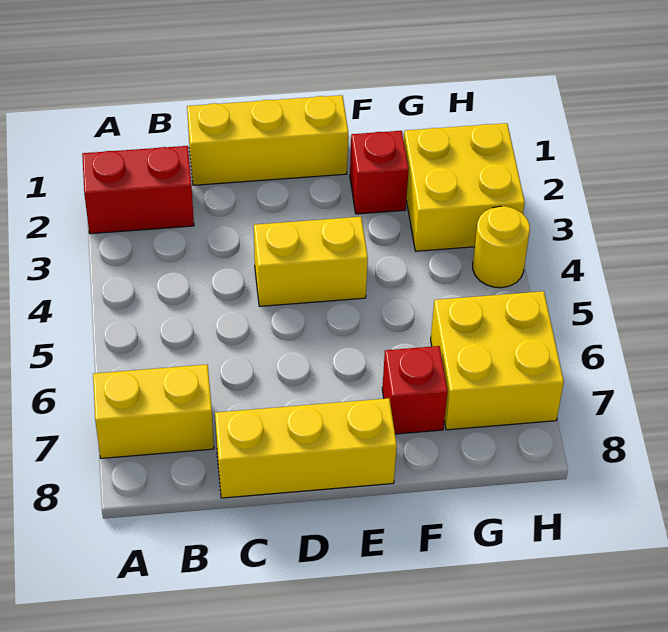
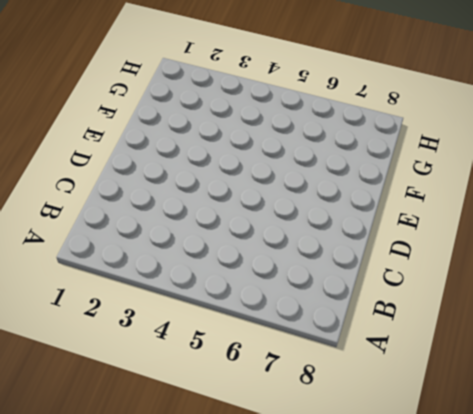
none -> red brick A2:B2 level 1
none -> yellow brick A7:B7 level 1

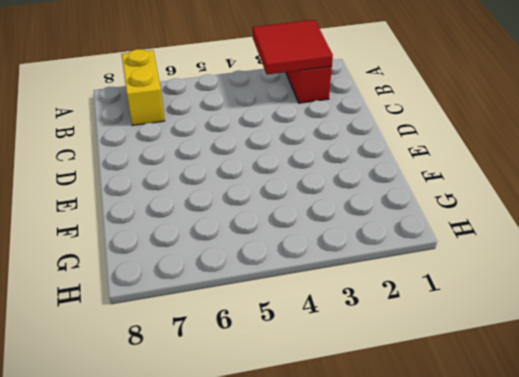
red tile A2:B3 level 2 -> none
none -> yellow brick C1:E1 level 1
none -> yellow brick C8:E8 level 1

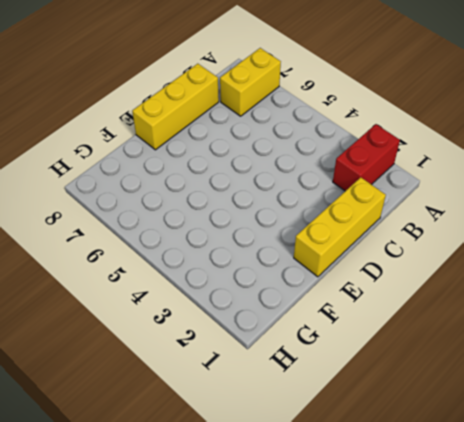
none -> yellow brick D4:E4 level 1
none -> red brick F2 level 1

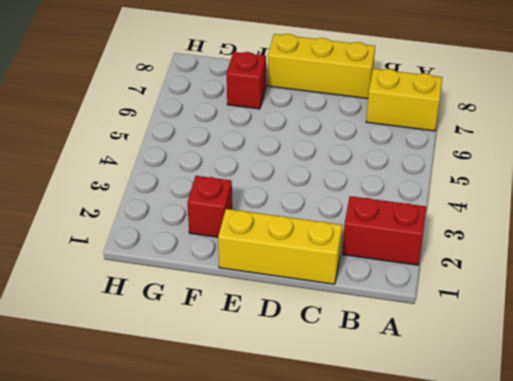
none -> yellow brick D4:E4 level 1
none -> yellow brick G2:H3 level 1

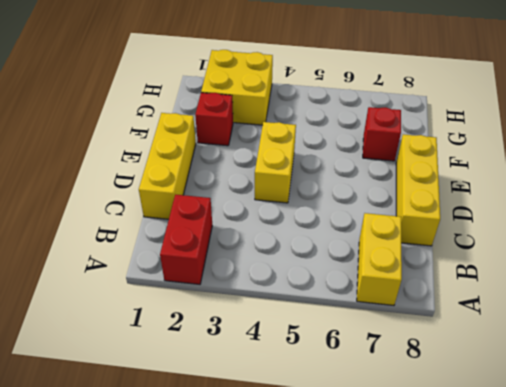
none -> yellow brick G6:H7 level 1
none -> yellow round brick H4 level 1

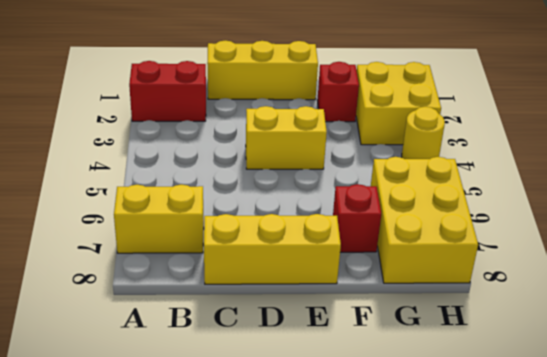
yellow brick G6:H8 level 1 -> yellow brick G6:H7 level 1

